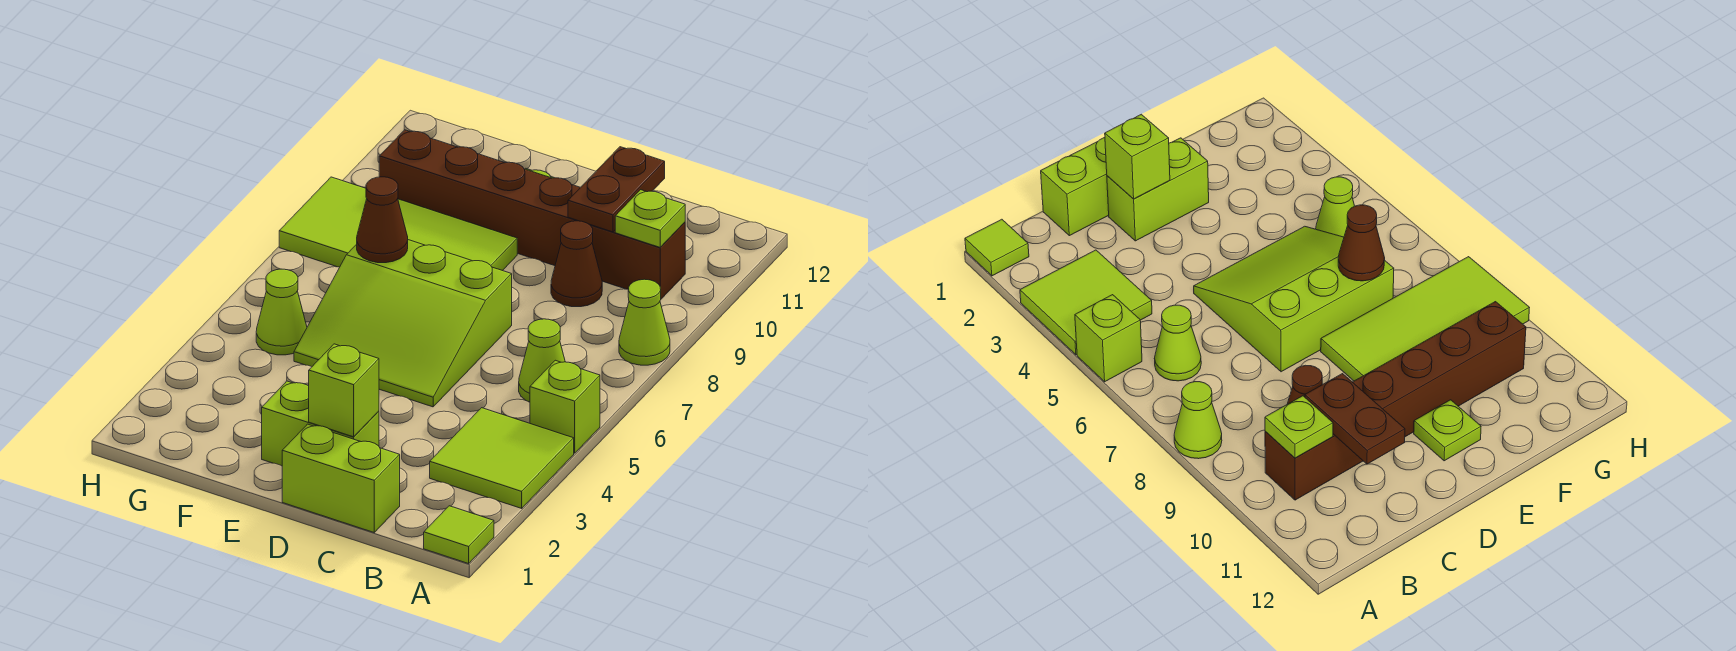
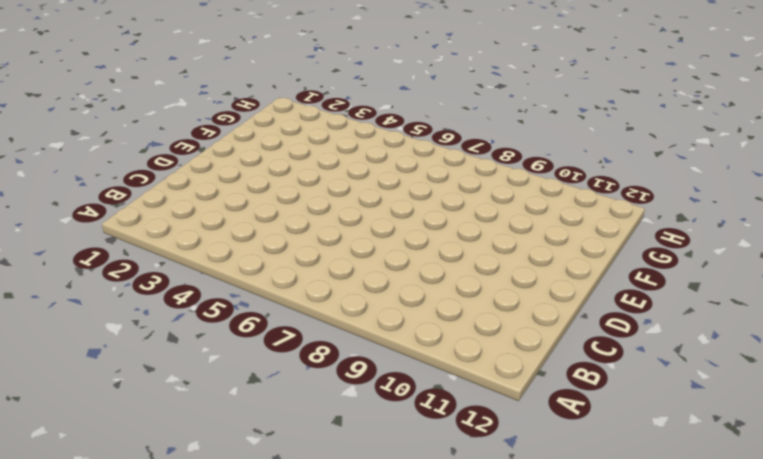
none -> lime tile A1 level 1
none -> lime tile A3:B4 level 1
none -> lime brick A5 level 1

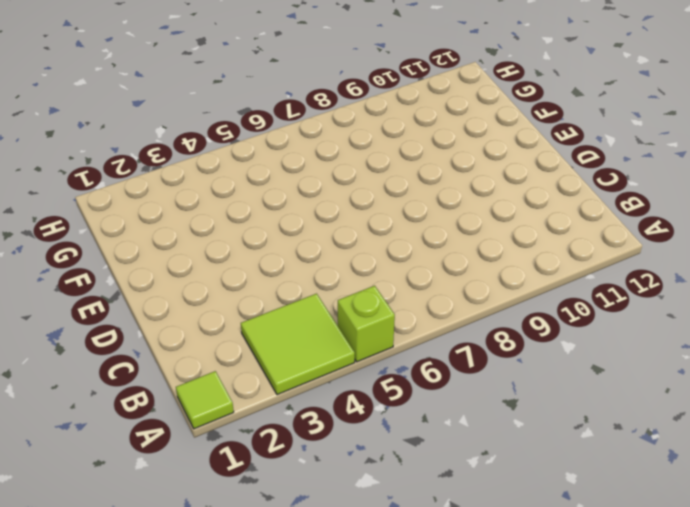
none -> lime cone A8 level 1
none -> lime cone B6 level 1
none -> brown brick B10:G10 level 1

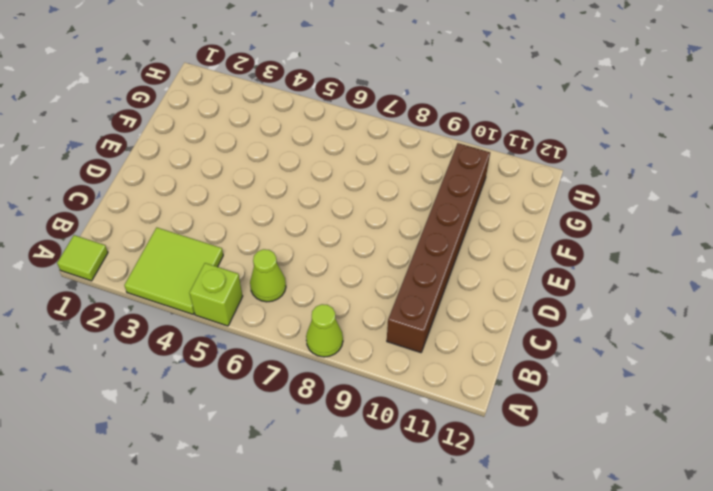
none -> lime brick C1:D1 level 1
none -> brown cone C9 level 1
none -> lime brick D2:E2 level 1

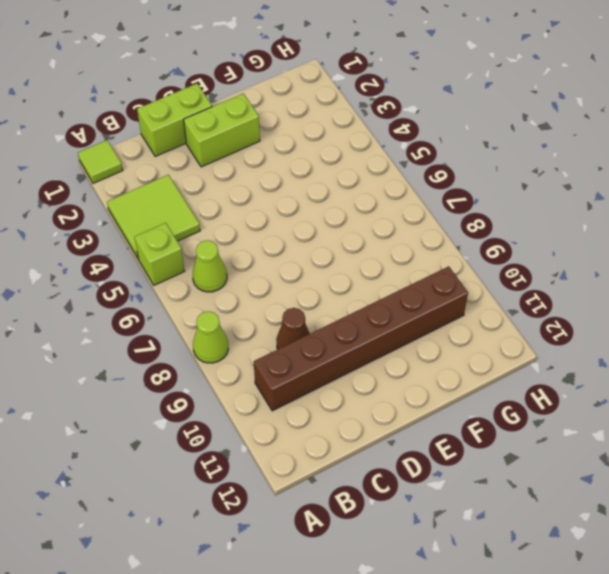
none -> lime slope D5:F7 level 1 top 7
none -> lime tile E8:H9 level 1
none -> lime plate E11 level 1

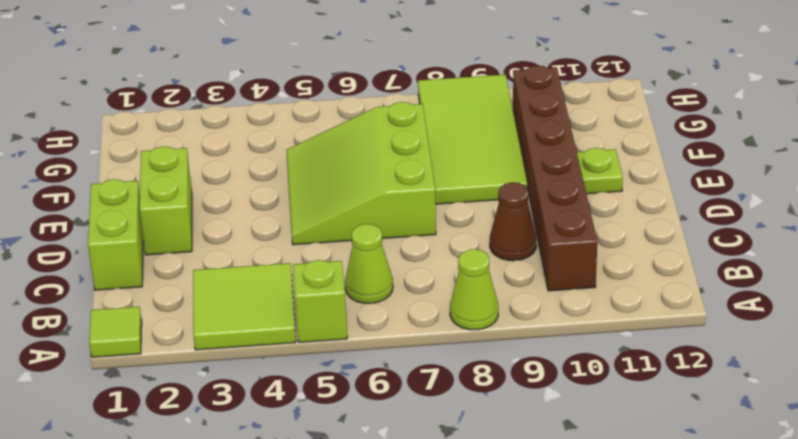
none -> lime cone G5 level 1
none -> lime plate B10 level 2
none -> brown plate C10:C11 level 2

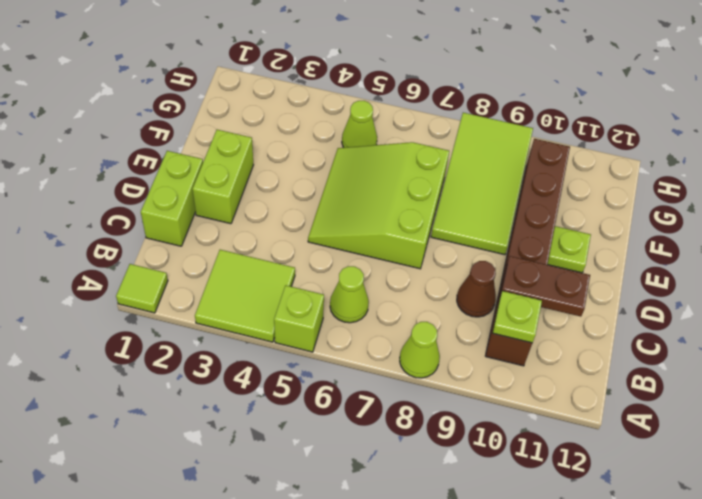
none -> lime brick D2 level 2
none -> brown cone F7 level 2

